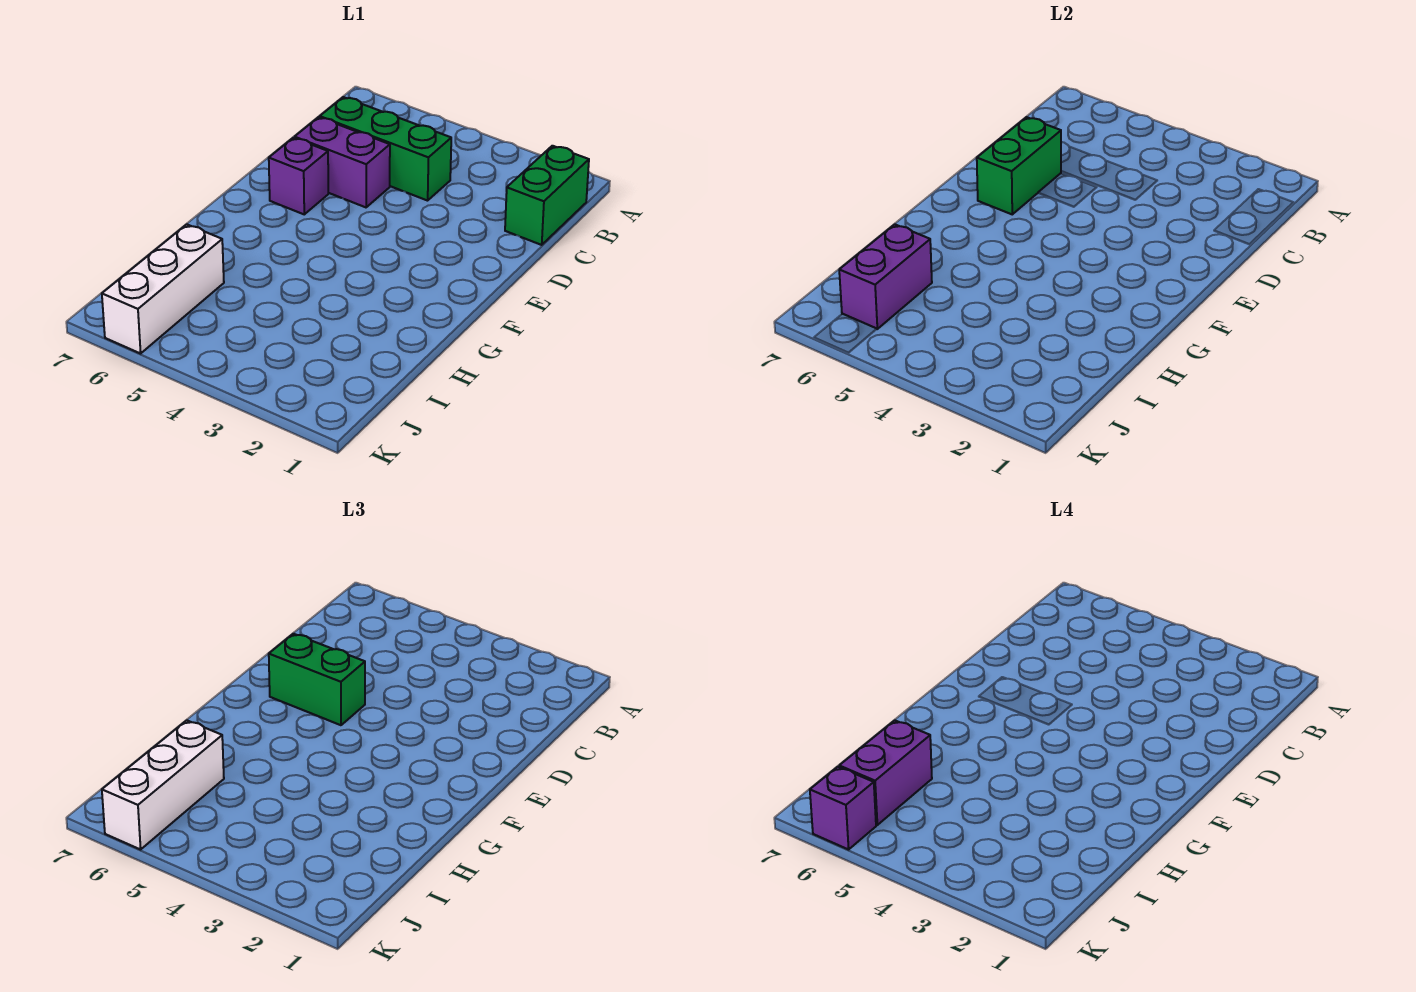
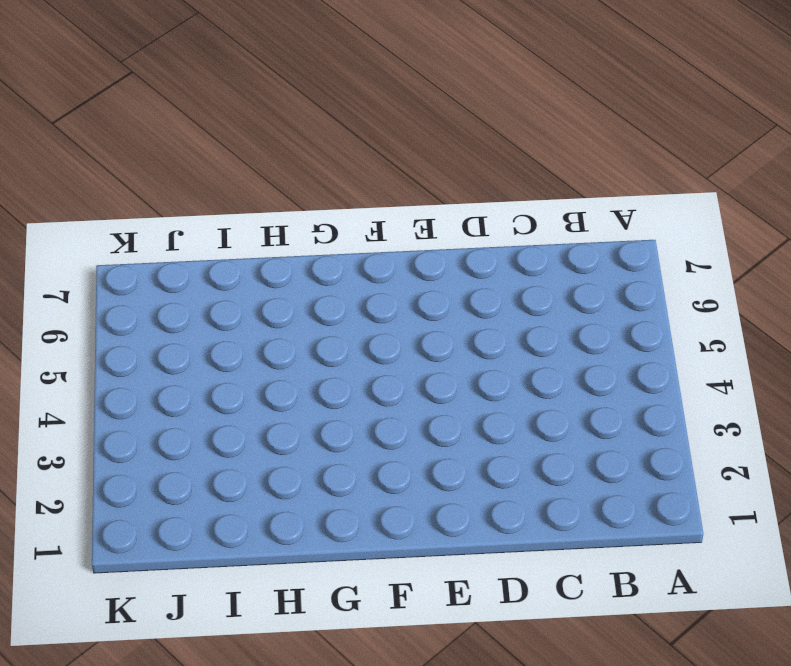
none -> green brick B1:C1 level 1
none -> green brick C4:C6 level 1

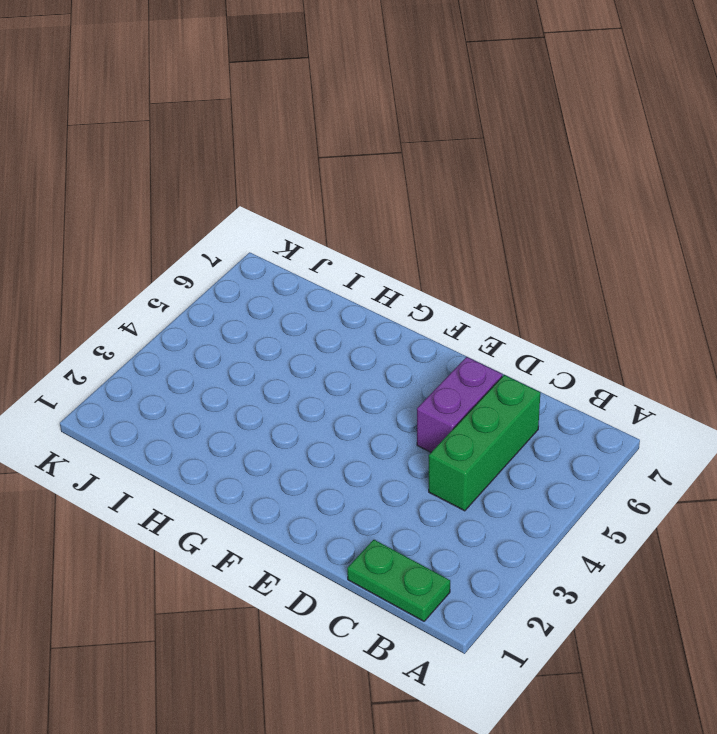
green plate B1:C1 level 1 -> green brick B1:C1 level 1
none -> purple brick E6 level 1
none -> white brick I6:K6 level 1

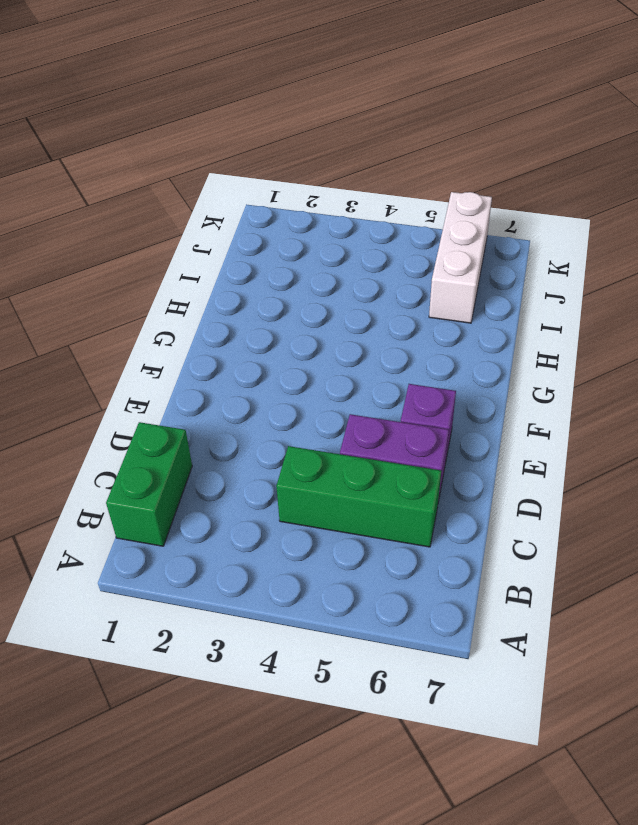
none -> green brick D6:E6 level 2
none -> purple brick I6:J6 level 2

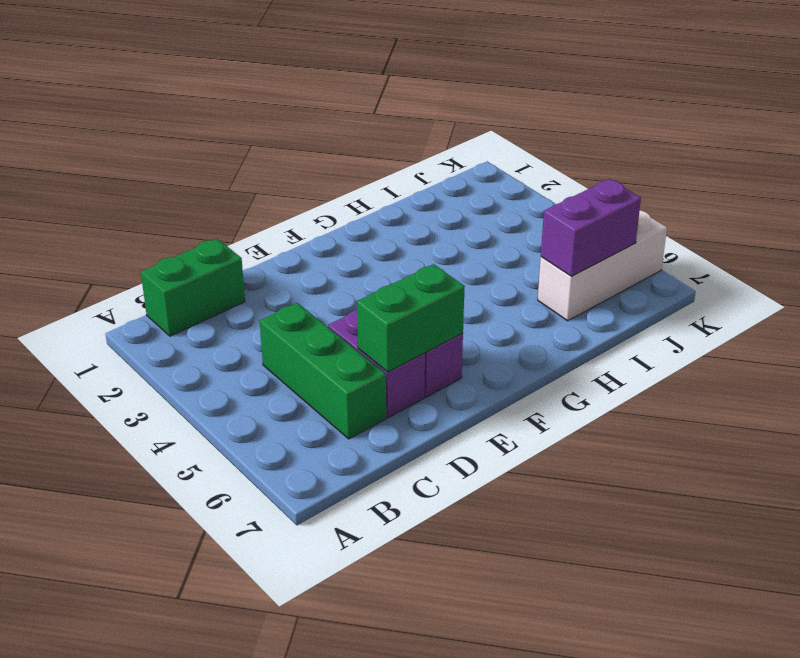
none -> green brick E5:E6 level 3
none -> white brick I6:K6 level 3

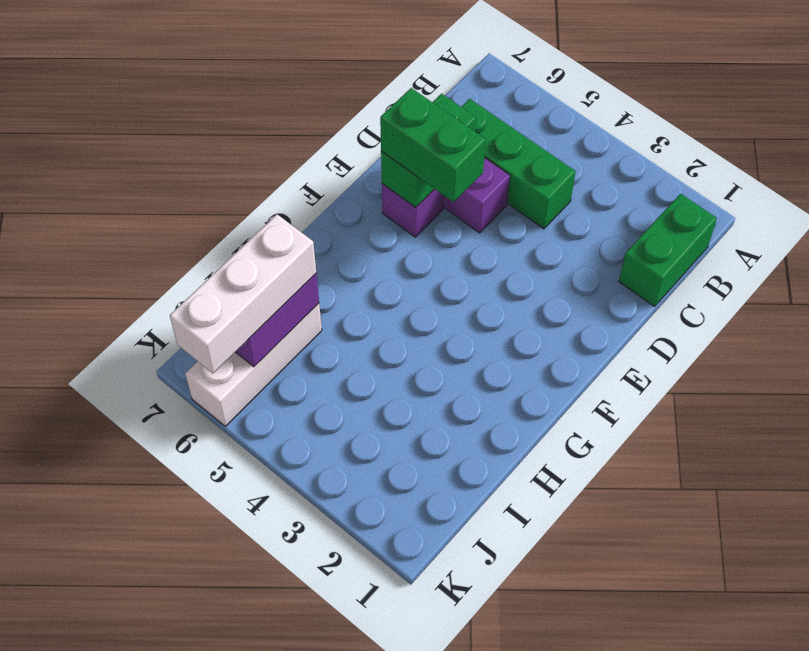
none -> purple brick I6:J6 level 4
none -> purple brick K6 level 4

